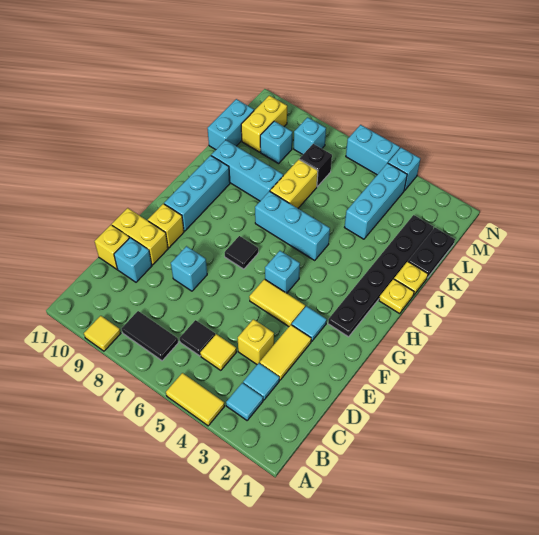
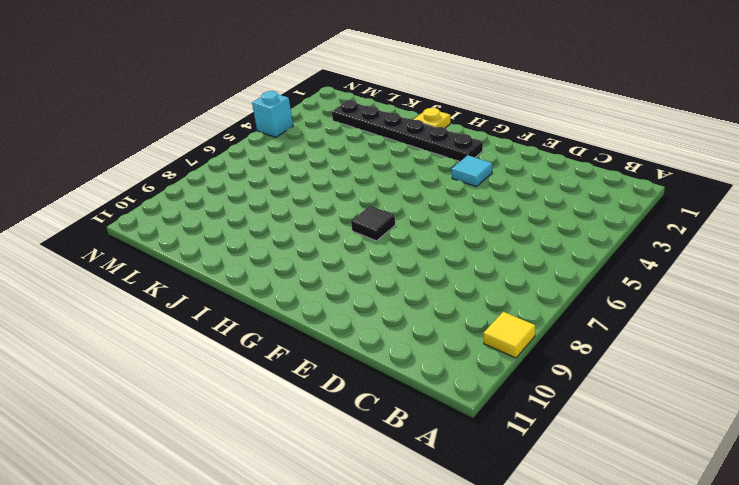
none -> yellow tile A4:A5 level 1
none -> cyan tile B3 level 1
none -> black tile B7:B8 level 1
none -> cyan tile C3 level 1

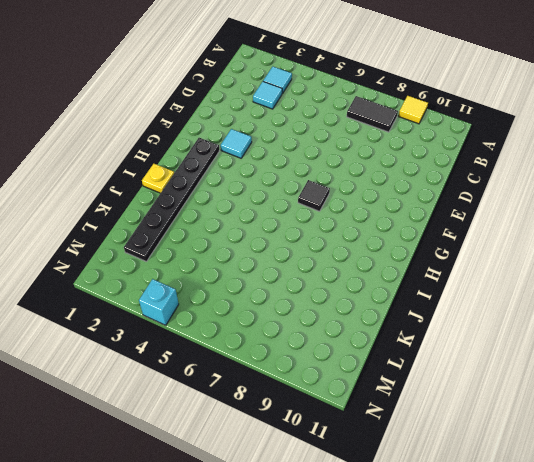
none -> yellow tile A4:A5 level 1
none -> yellow tile C5 level 1
none -> black tile C6 level 1
none -> yellow tile D3:E3 level 1

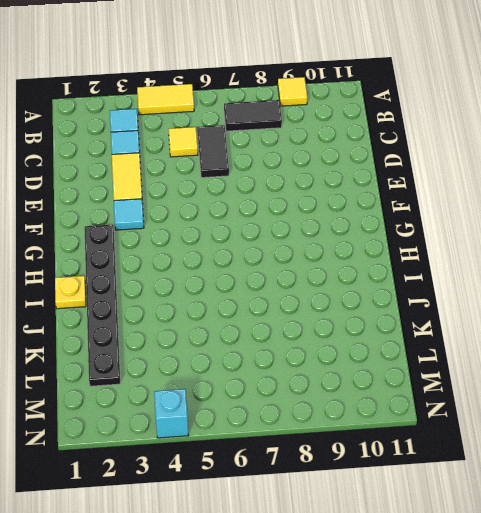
black tile C6:D6 level 1 -> black tile C6 level 1
none -> yellow brick D4 level 1
none -> cyan brick D10 level 1
none -> yellow brick D11 level 1
none -> cyan brick E8 level 1

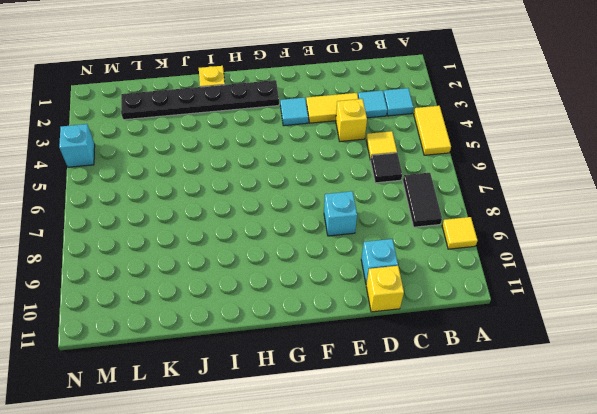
none -> yellow brick E10:E11 level 1
none -> yellow tile F4:F5 level 1
none -> yellow brick F10 level 1
none -> cyan brick G5 level 1

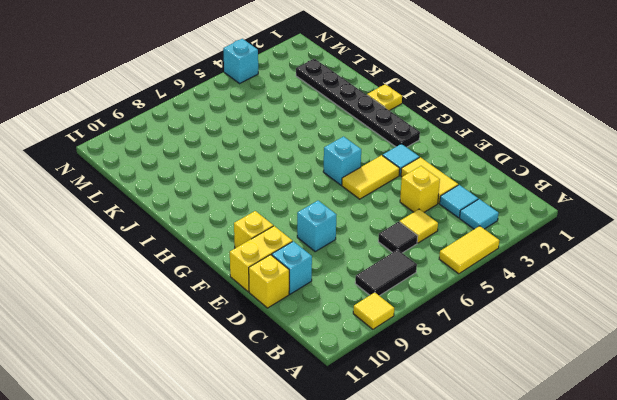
none -> black tile G7 level 1
none -> cyan brick G10:I10 level 1
none -> cyan brick I5:I7 level 1
none -> yellow plate J1 level 1

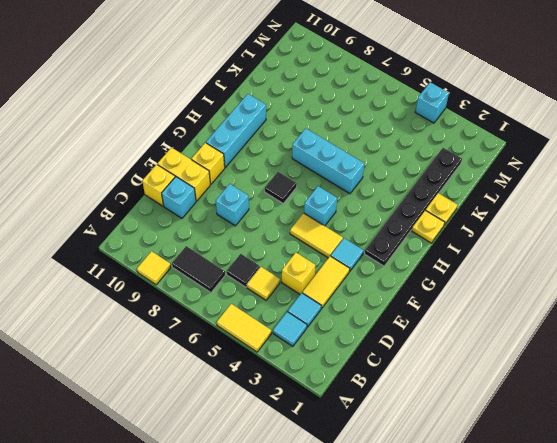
none -> yellow brick J7:K7 level 1
none -> cyan brick J8:J10 level 1
none -> black plate K1:L1 level 1
none -> cyan brick K4:M4 level 1

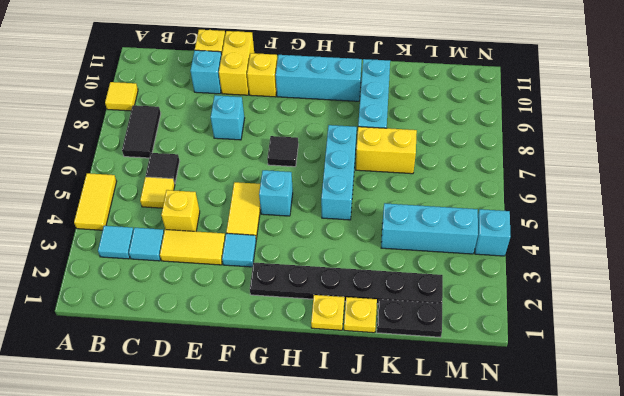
none -> cyan brick K11:L11 level 1
none -> black brick L7 level 1
none -> cyan brick L9 level 1
none -> yellow brick L10:M10 level 1

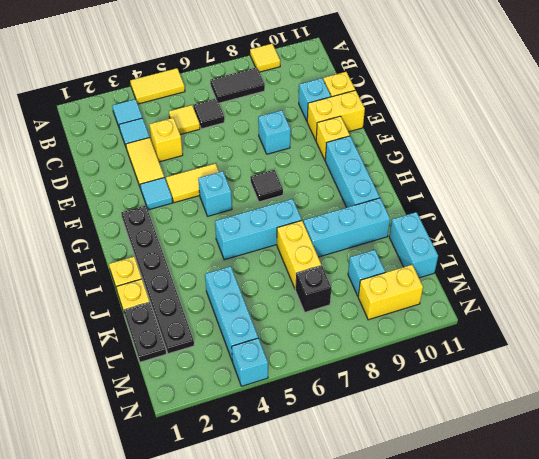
yellow brick M9:M10 level 1 -> yellow brick L10:M10 level 1
none -> cyan brick M8 level 1
none -> cyan brick N5:N6 level 1

